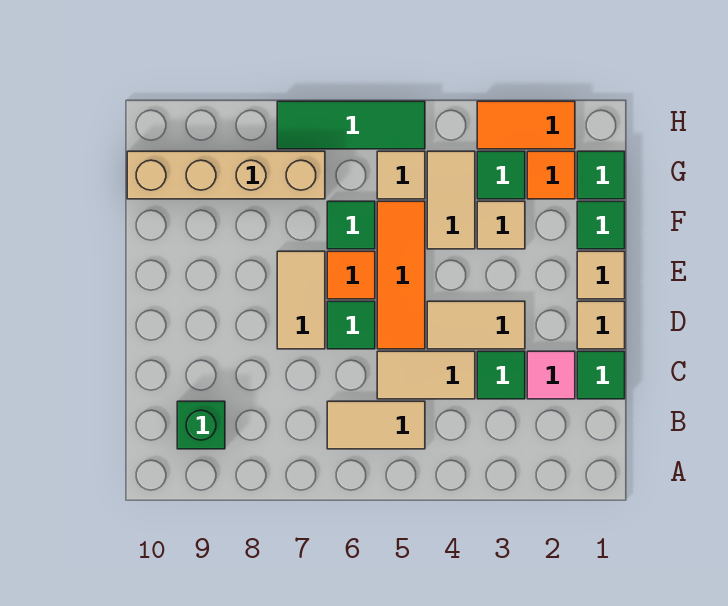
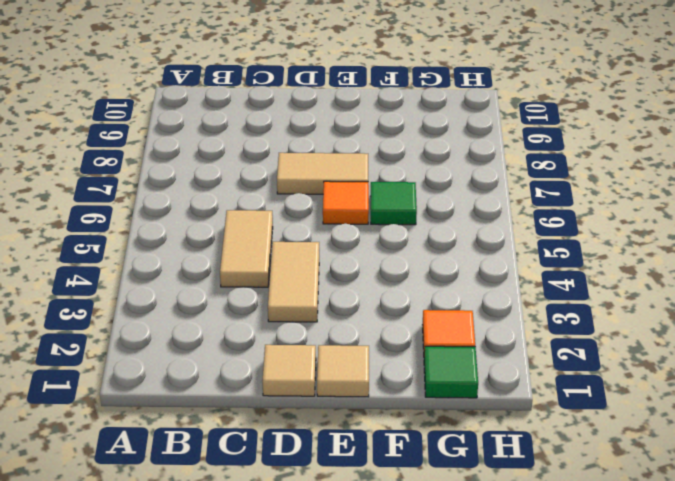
none -> tan tile B5:B6 level 1
none -> green brick B9 level 1
none -> green tile C1 level 1

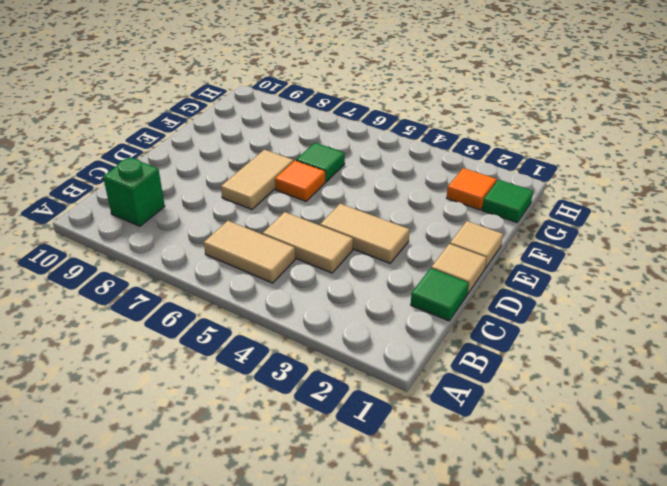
none -> pink tile C2 level 1
none -> green tile C3 level 1
none -> orange tile D5:F5 level 1

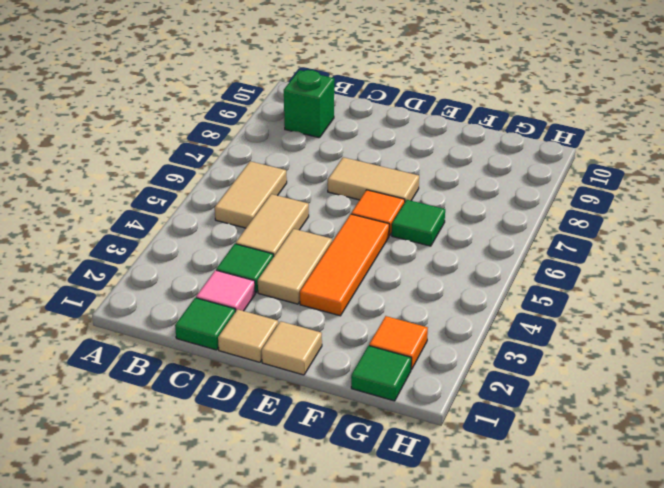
orange tile E3:E5 level 1 -> orange tile D5:F5 level 1
none -> green tile D6 level 1
none -> green tile F1 level 1
none -> tan tile F3 level 1

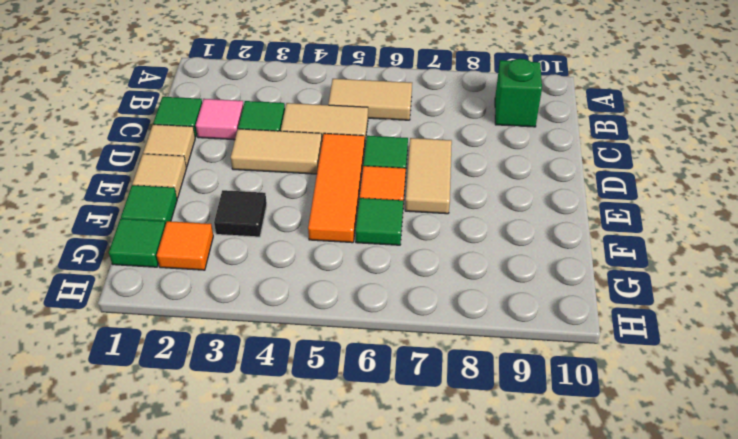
black tile F3 level 1 -> tan tile F3 level 1
none -> tan tile F4:G4 level 1
none -> green tile G3 level 1
none -> tan tile G5 level 1

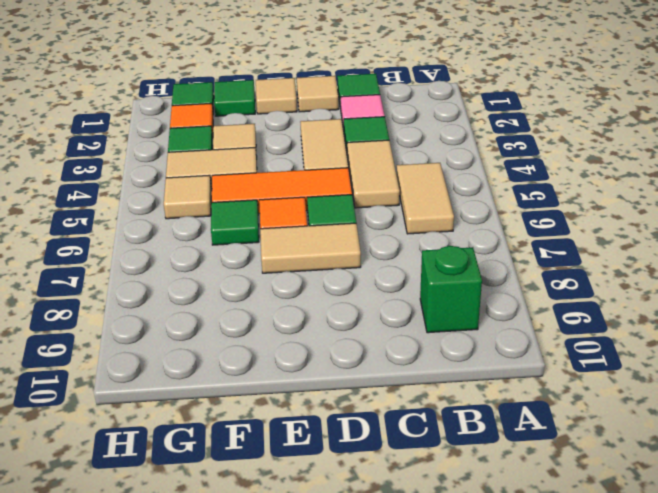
none -> tan brick G7:G10 level 1
none -> orange tile H2:H3 level 1
none -> green tile H5:H7 level 1

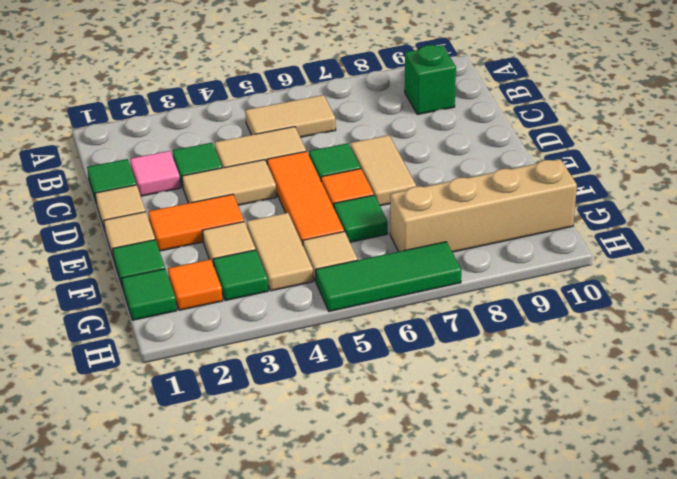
orange tile E2:E3 level 1 -> orange tile H2:H3 level 1

